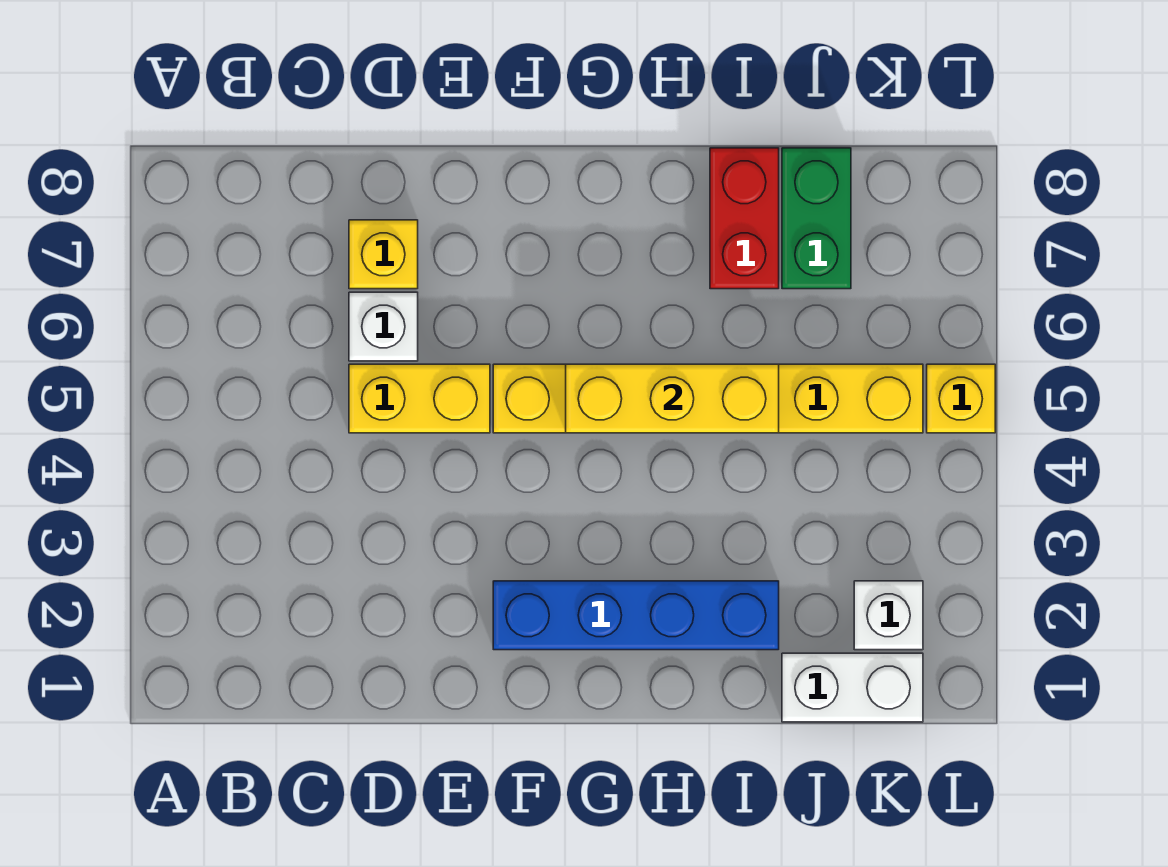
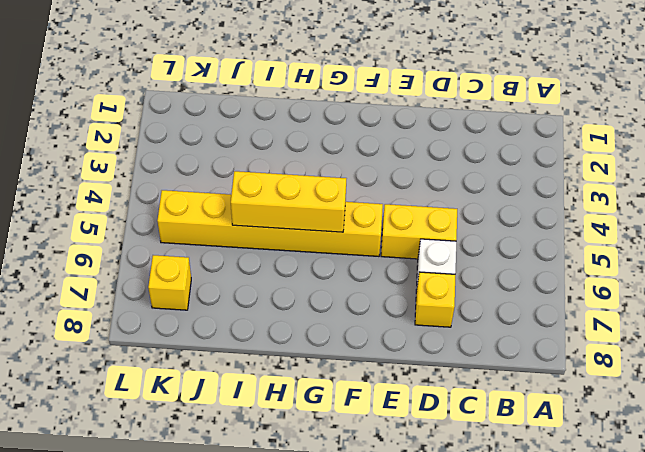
yellow brick K7 level 1 -> yellow brick L5 level 1
none -> blue brick F2:I2 level 1
none -> red brick I7:I8 level 1

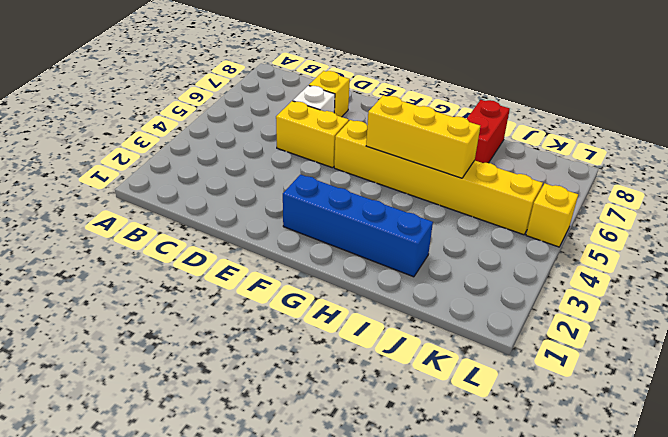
none -> white brick J1:K1 level 1
none -> green brick J7:J8 level 1

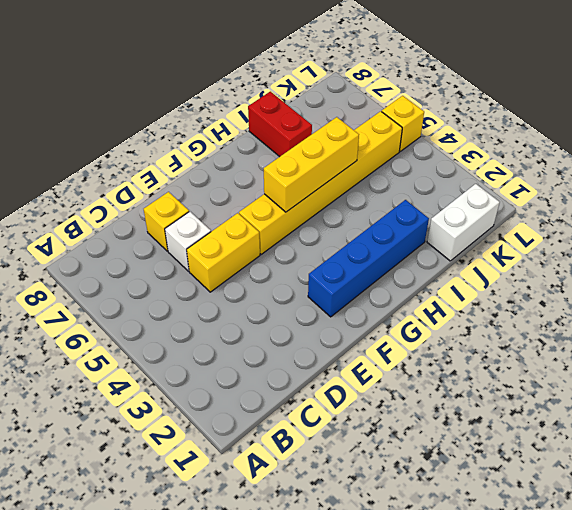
none -> green brick J7:J8 level 1
none -> white brick K2 level 1

